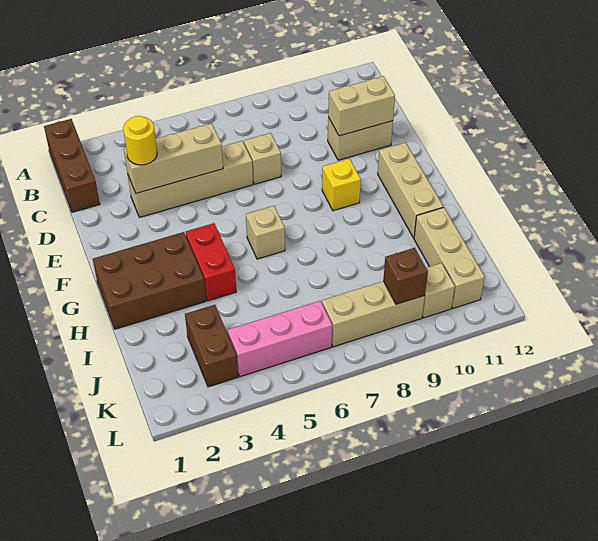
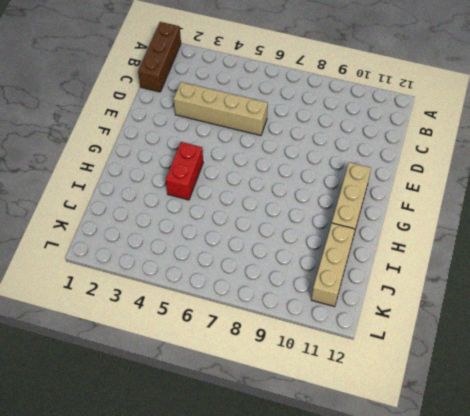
none -> tan brick D7 level 1
none -> tan brick D10:D11 level 1
none -> yellow brick F9 level 1

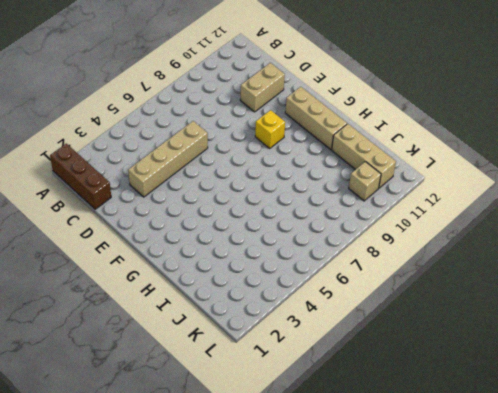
none -> tan brick D7 level 1
none -> brown brick G1:H3 level 1
none -> red brick G4:H4 level 1

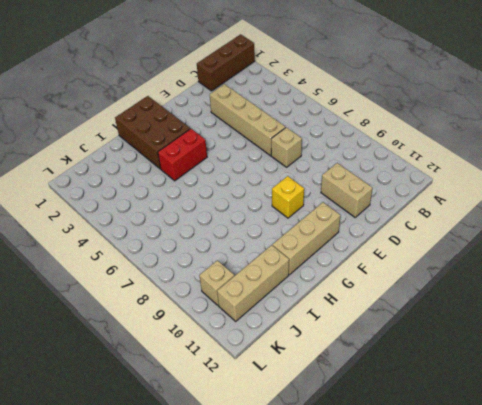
none -> tan brick G6 level 1
none -> brown brick J3:K3 level 1
none -> pink brick K4:K6 level 1

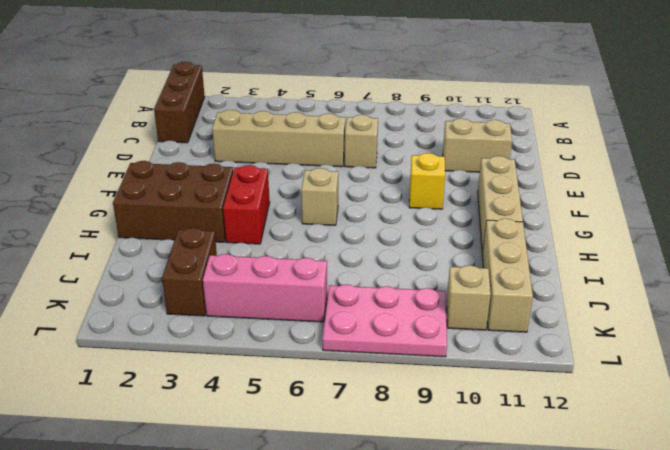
pink plate K7:L9 level 1 -> tan brick K7:K9 level 1
none -> tan brick D3:D5 level 2
none -> tan brick D10:D11 level 2
none -> brown brick K9 level 2

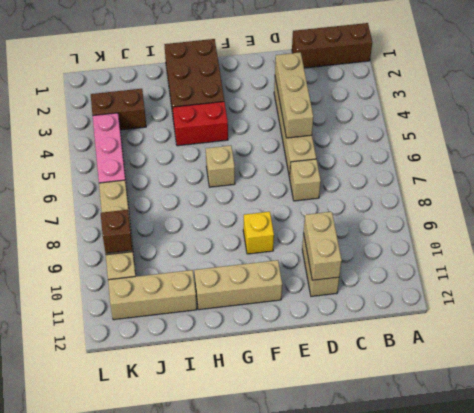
none -> yellow round brick D3 level 3

